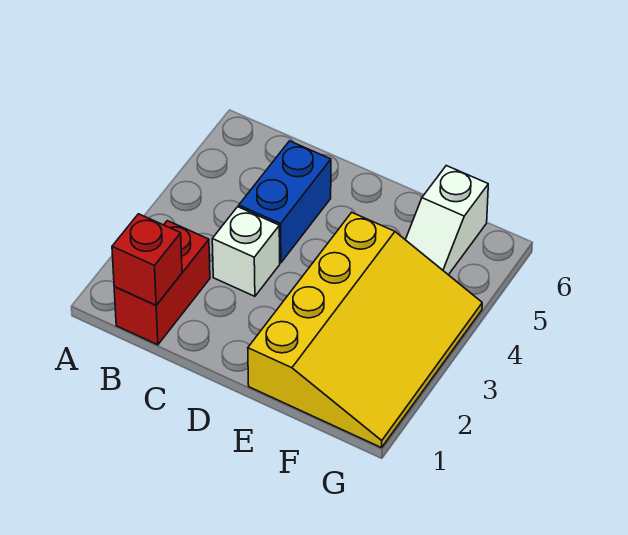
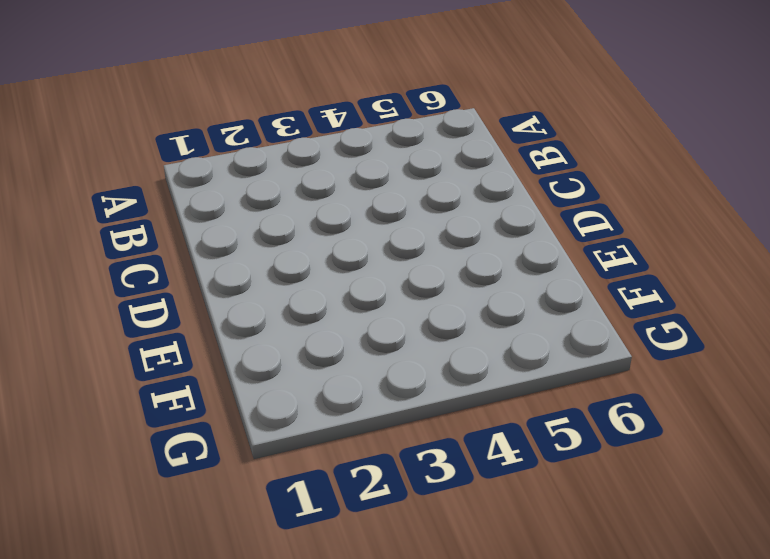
none -> red brick B1:B2 level 1
none -> white brick C3 level 1

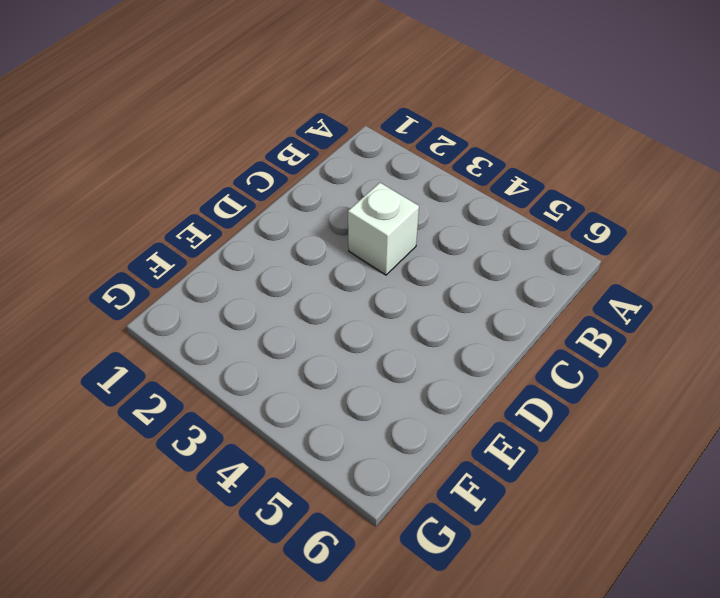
none -> red brick B1:B2 level 1
none -> blue brick C4:C5 level 1

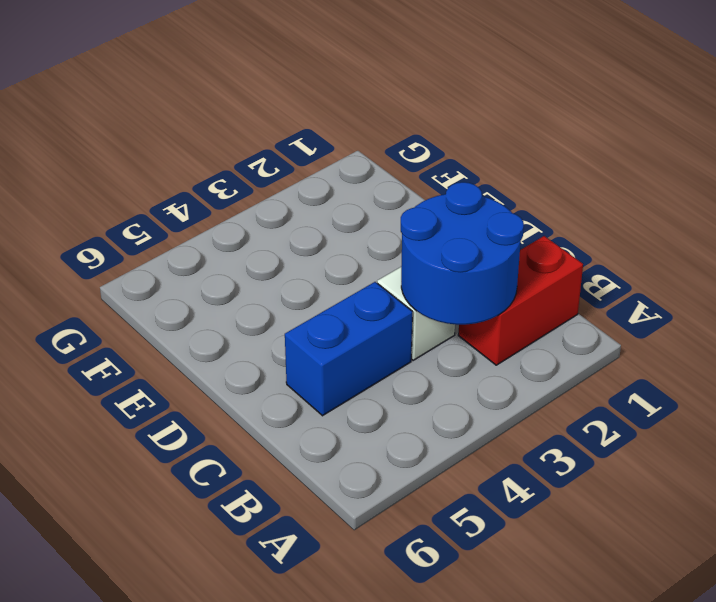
blue round brick B2:C3 level 2 -> none
none -> yellow slope E1:G4 level 1 top E
none -> white slope F5:F6 level 1 top 6

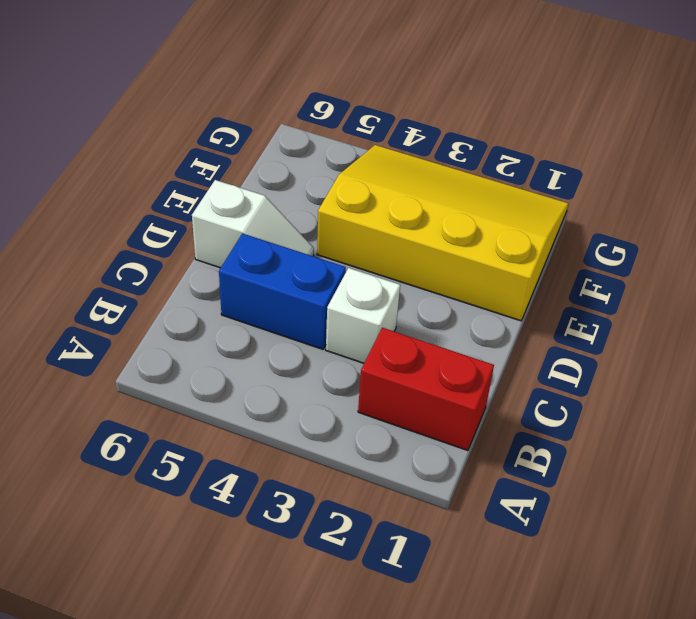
white slope D5:D6 level 1 top 6 -> white slope F5:F6 level 1 top 6
none -> red brick B1 level 2

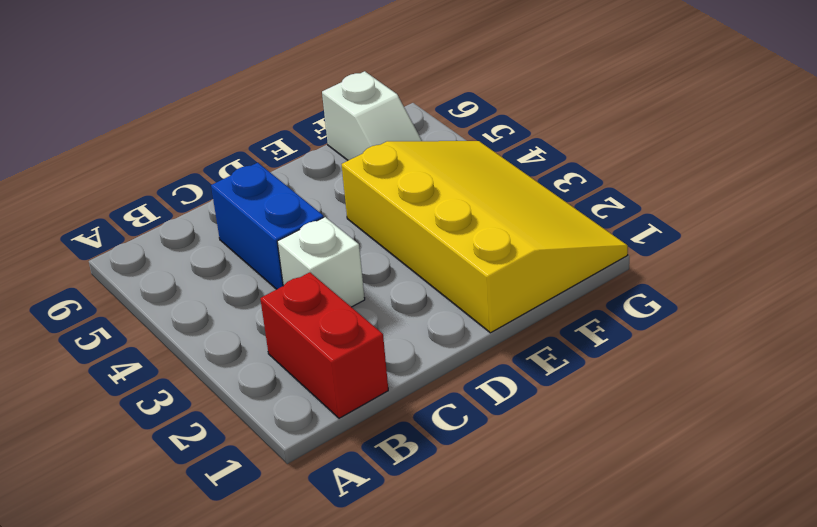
none -> red brick B1 level 2

